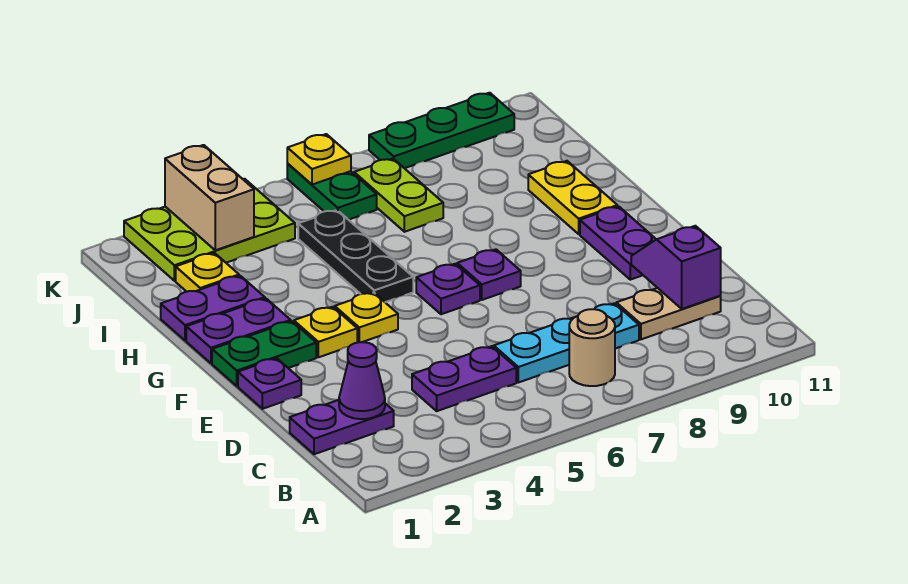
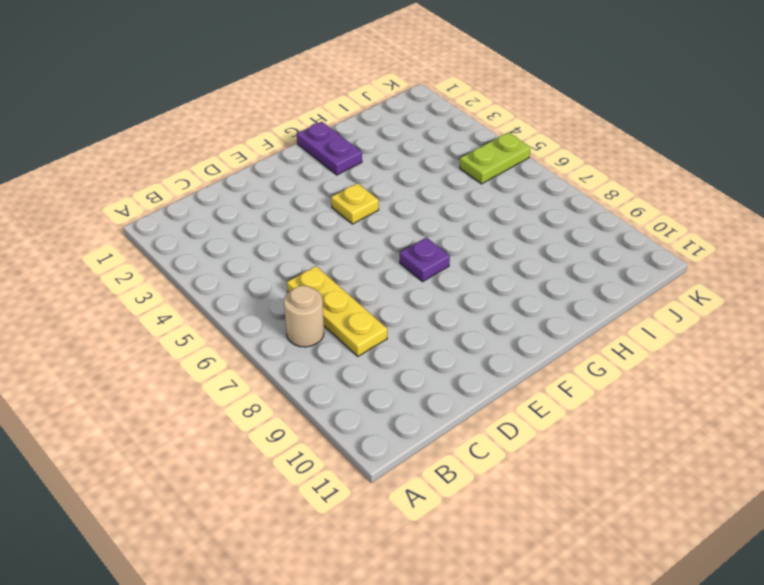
yellow plate C6:C8 level 1 -> cyan plate C6:C8 level 1
lime plate J5:K5 level 1 -> lime plate I7:J7 level 1
none -> purple plate C1:C2 level 1
none -> purple plate C4:C5 level 1
none -> tan plate C9:C10 level 1

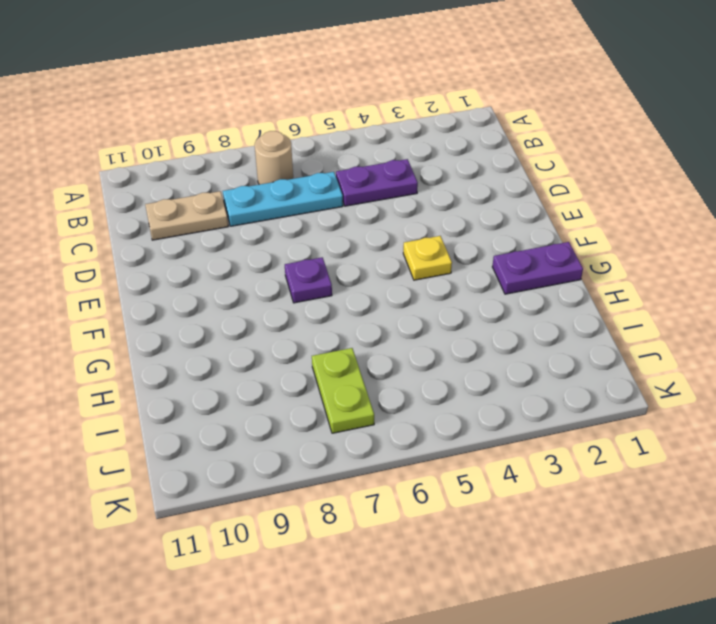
none -> purple plate C1:C2 level 1
none -> purple plate E1 level 1
none -> purple plate E10:F10 level 1

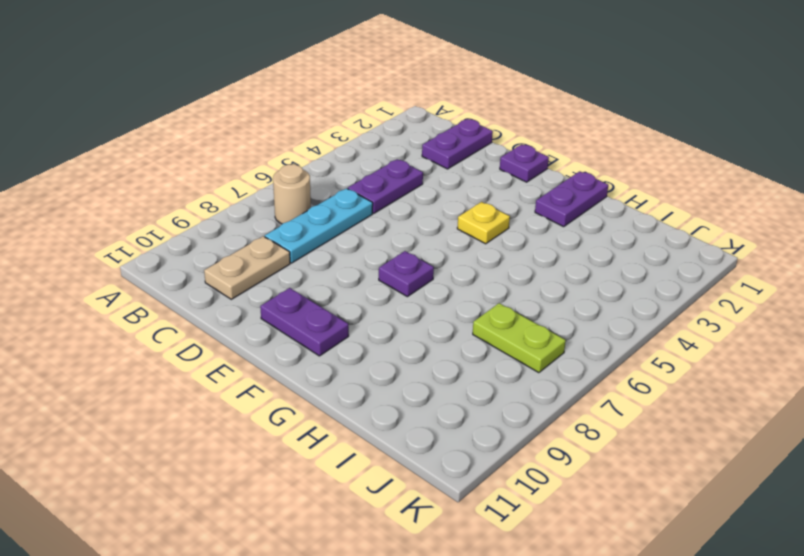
none -> green plate F1:F2 level 1
none -> yellow plate F3 level 1
none -> purple plate F6 level 1

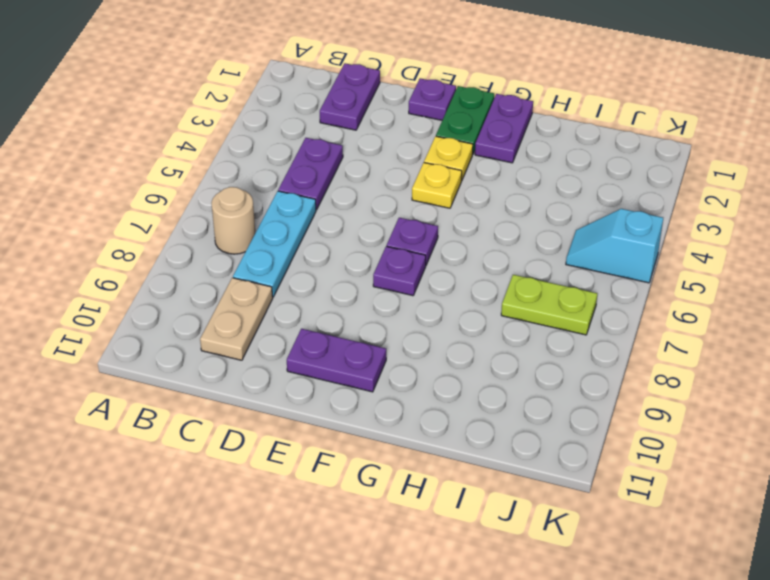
cyan slope J5:K5 level 1 top K -> none
none -> black plate G5:I5 level 1
none -> yellow plate G10:H10 level 1
none -> purple plate H1:H2 level 1

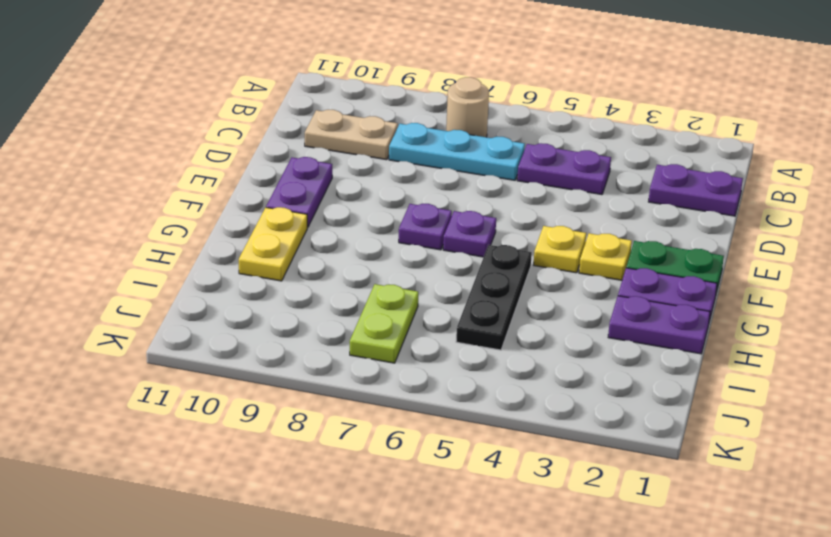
none -> purple plate E1 level 1
none -> yellow plate I2 level 1
none -> lime plate J2:K4 level 1

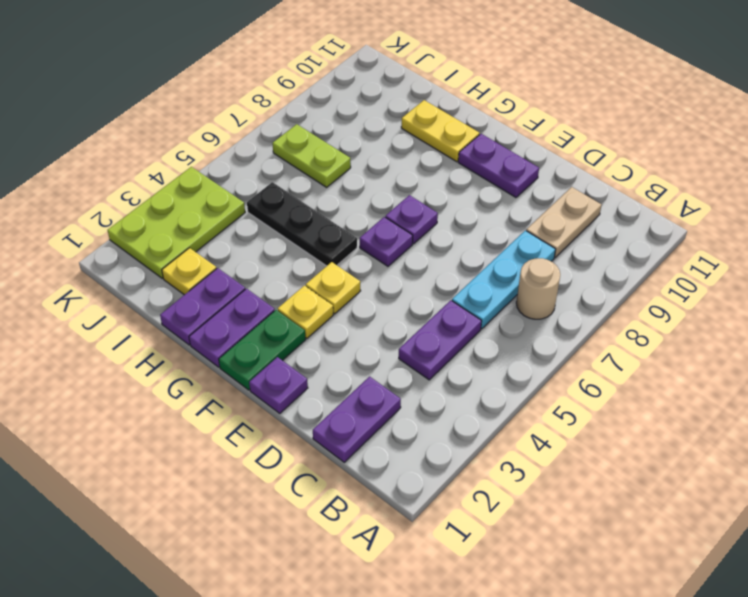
none -> green plate J6:K6 level 1
none -> green plate K8:K10 level 1
none -> purple cone C2 level 2

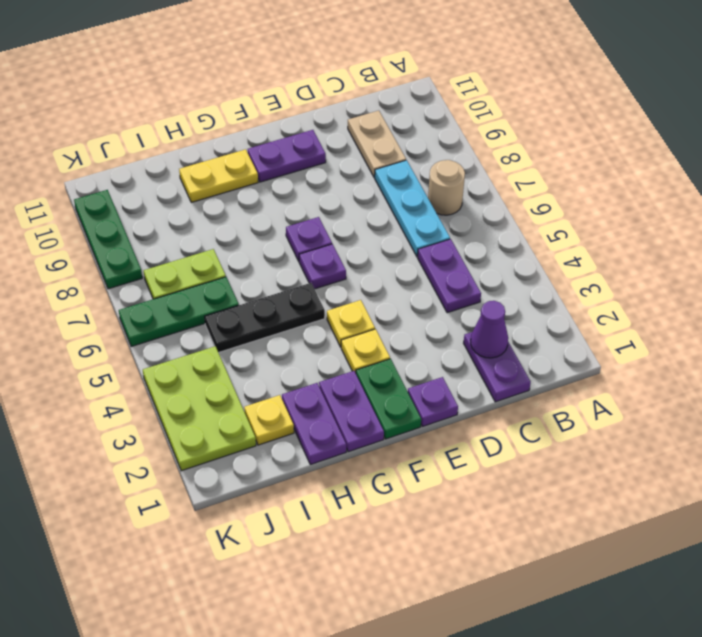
green plate I6:K6 level 1 -> green plate J6:K6 level 1
none -> purple slope C10:D10 level 2 top C
none -> tan brick J3:K3 level 2
none -> yellow plate K6 level 2

